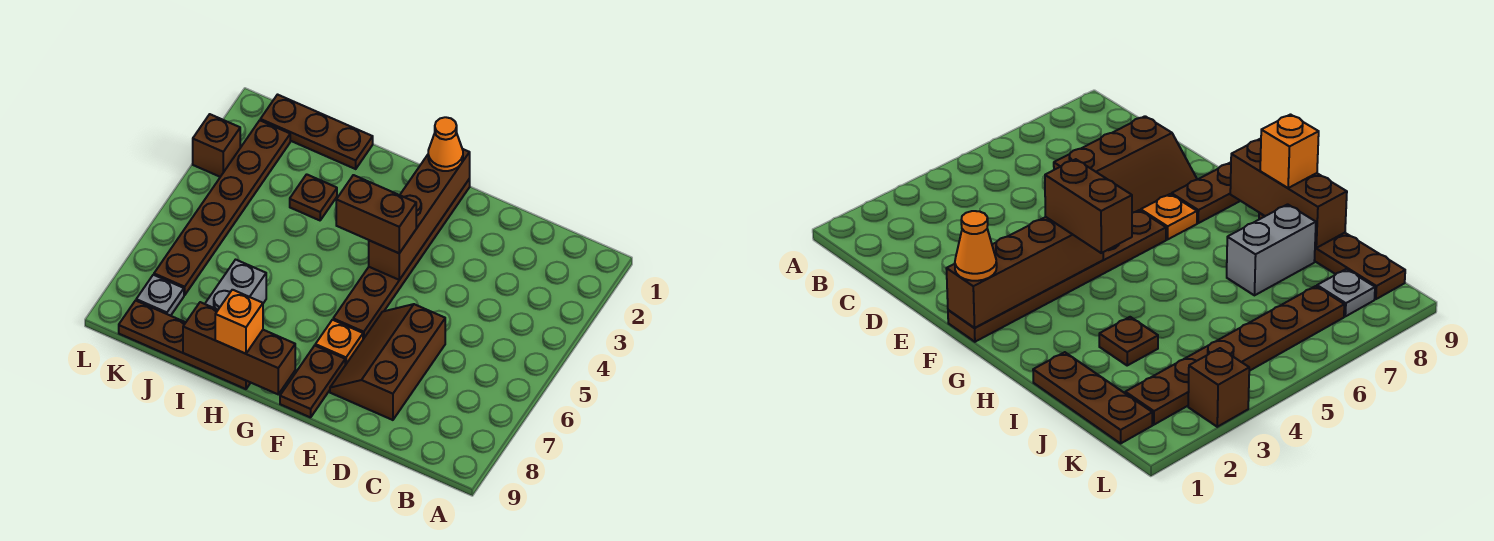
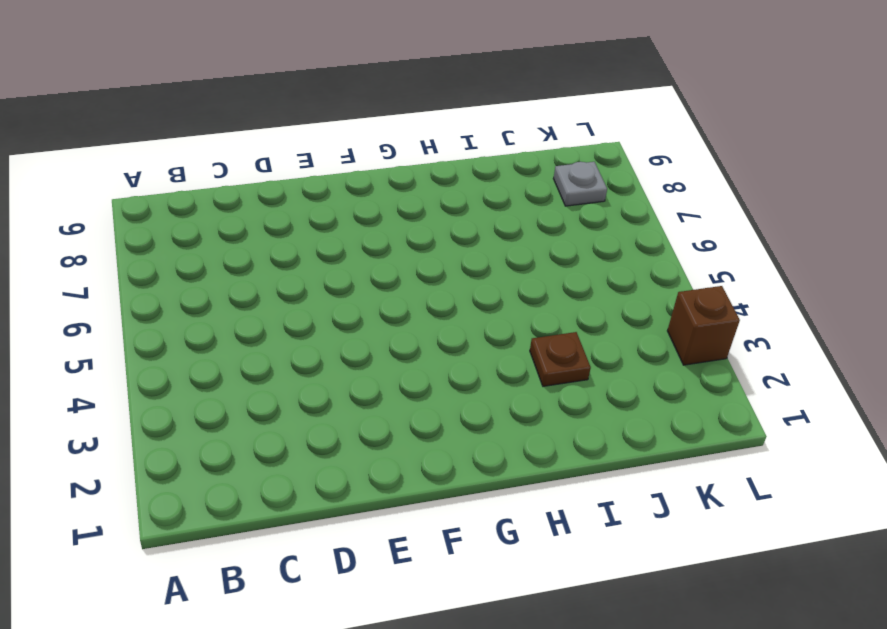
none -> brown slope D6:E8 level 1 top D
none -> brown plate F1:F6 level 1
none -> orange plate F7 level 1

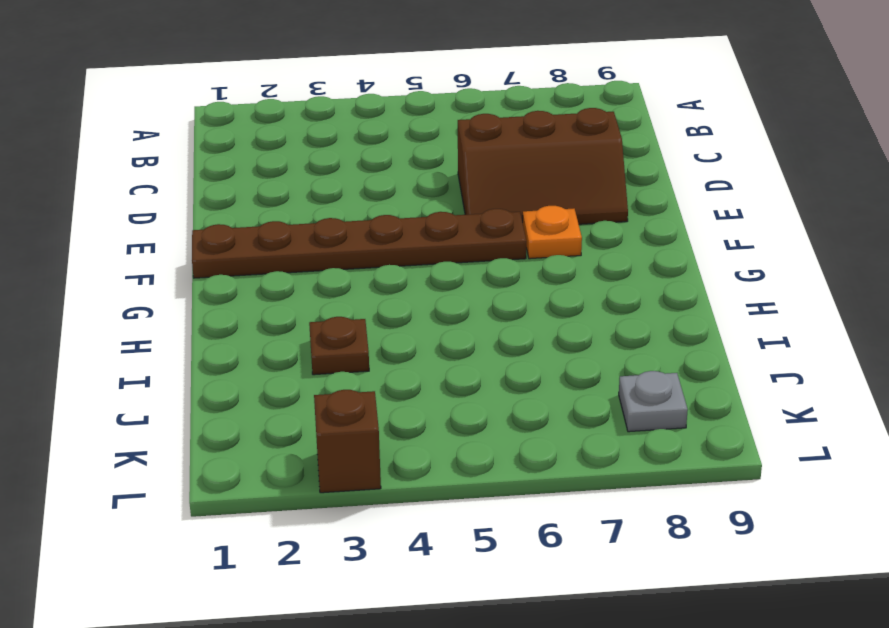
none -> brown plate F8:F9 level 1
none -> brown plate H9:K9 level 1
none -> brown plate I1:K1 level 1

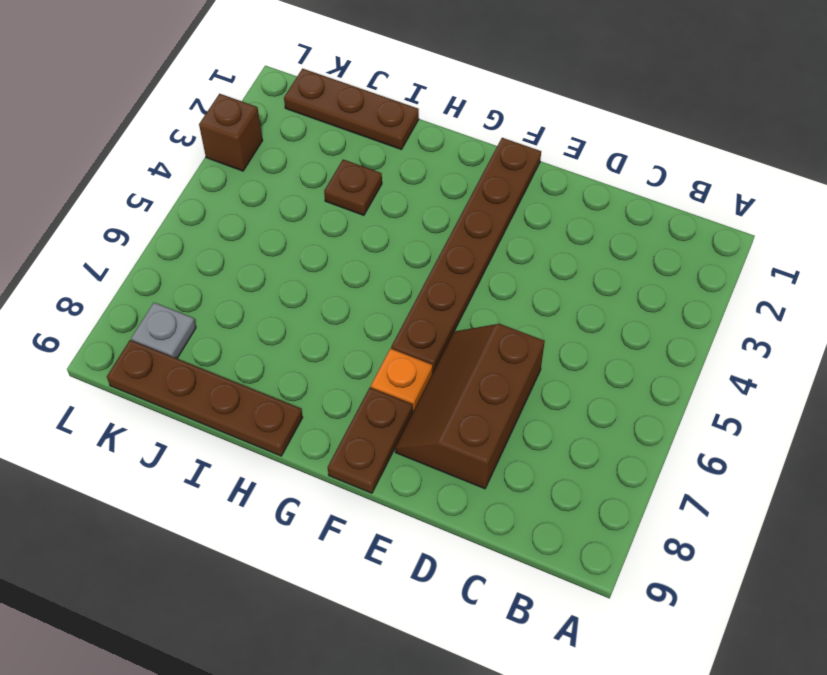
none -> grey brick I7:I8 level 1
none -> brown plate K2:K7 level 1
none -> brown brick F1:F4 level 2

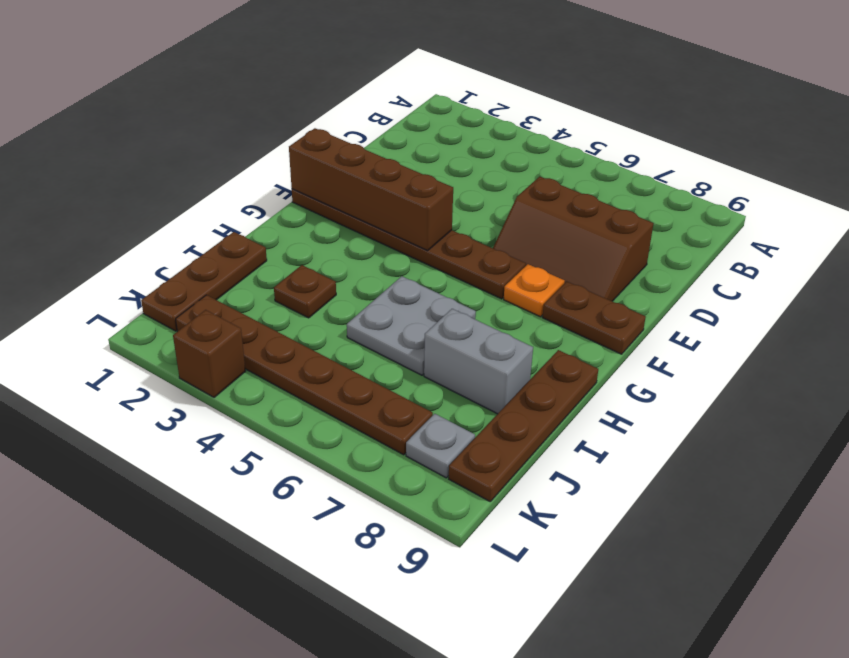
grey plate H5:I6 level 1 -> none
none -> brown brick G9:I9 level 2
none -> orange cone F1 level 3
none -> brown brick F4:G4 level 3

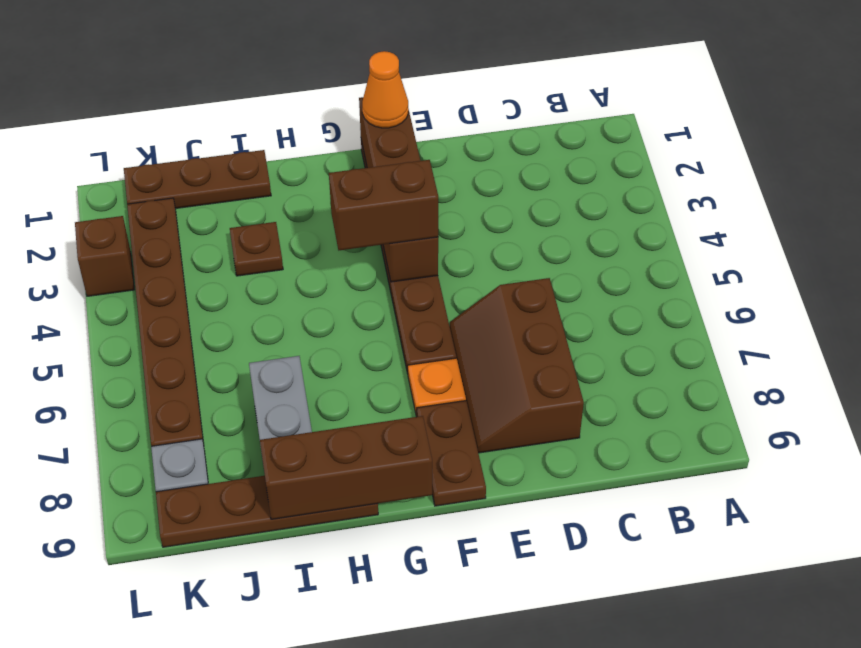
none -> orange brick H9 level 3

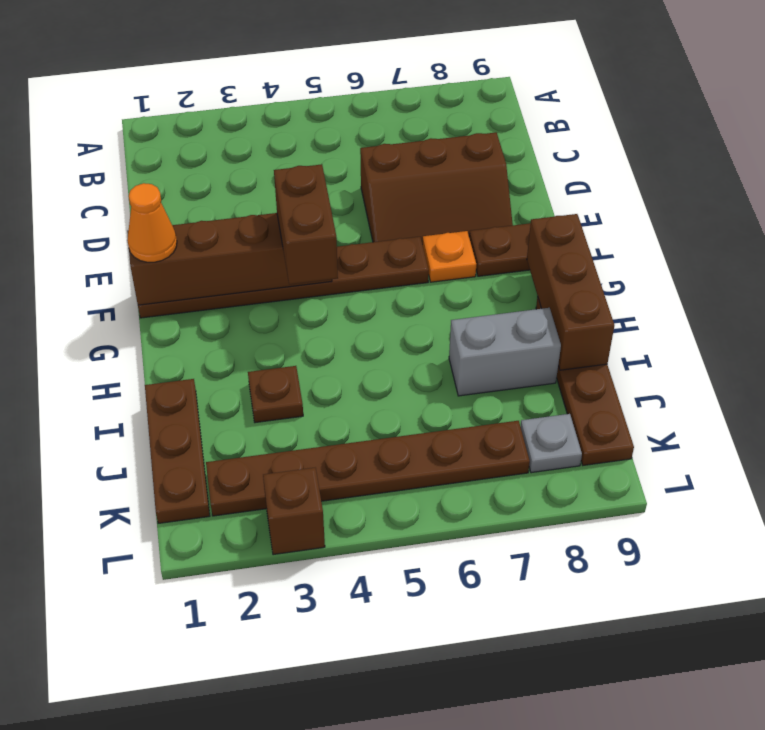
none -> orange brick H9 level 3

